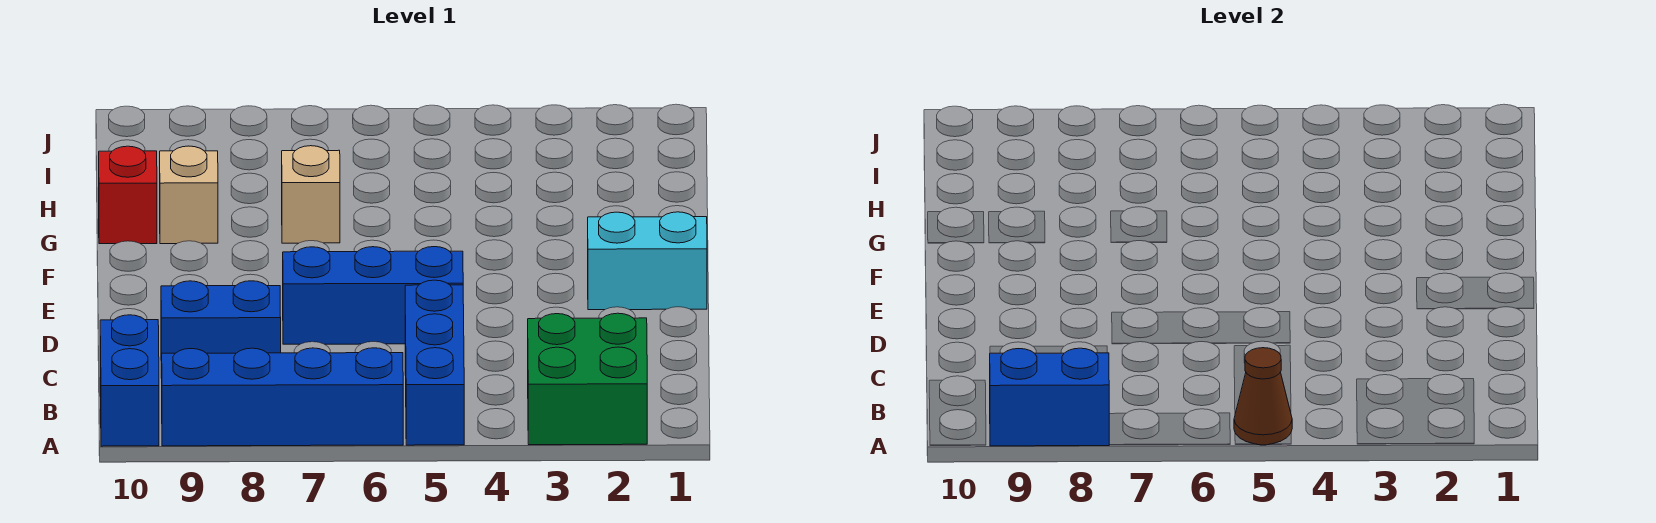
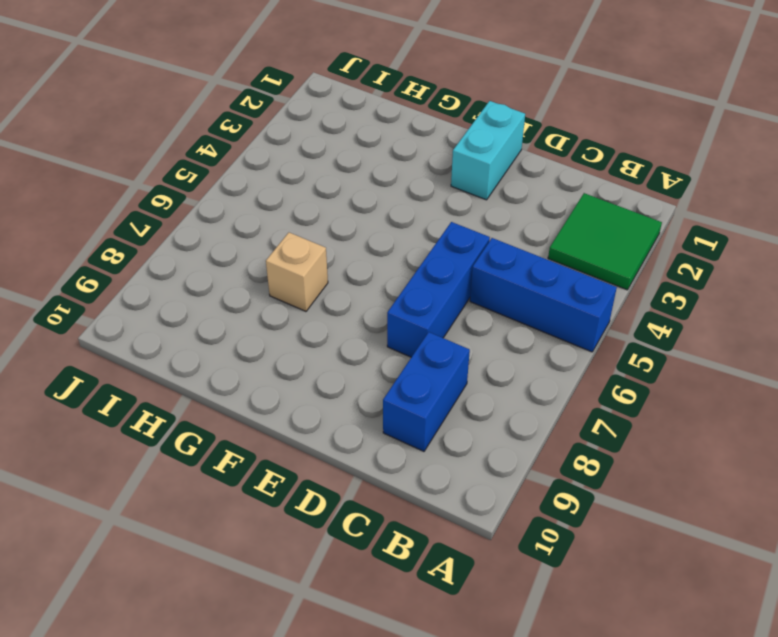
green tile A2:B3 level 1 -> green brick A2:B3 level 1
none -> blue brick A6:A9 level 1
none -> blue brick A10:B10 level 1
none -> tan brick G9 level 1

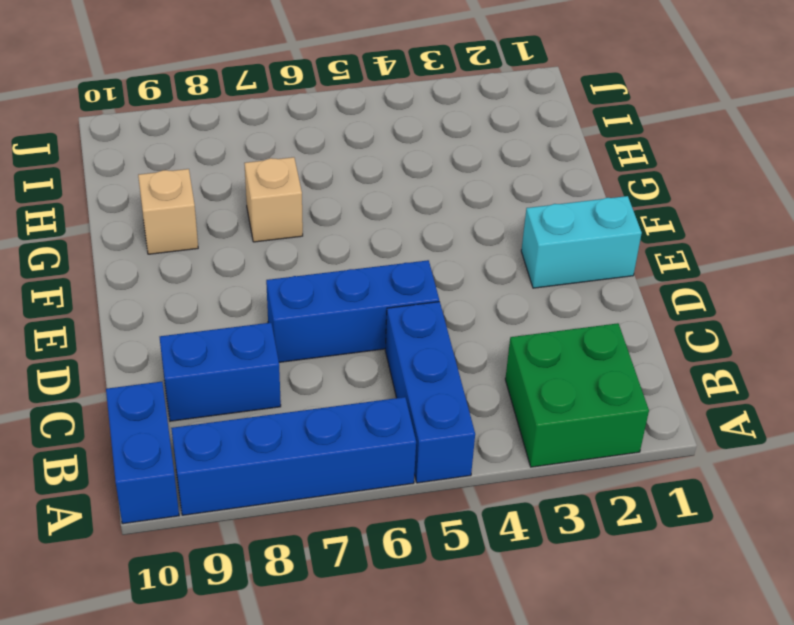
none -> red brick G10 level 1
none -> brown cone A5 level 2
none -> blue brick A8:A9 level 2

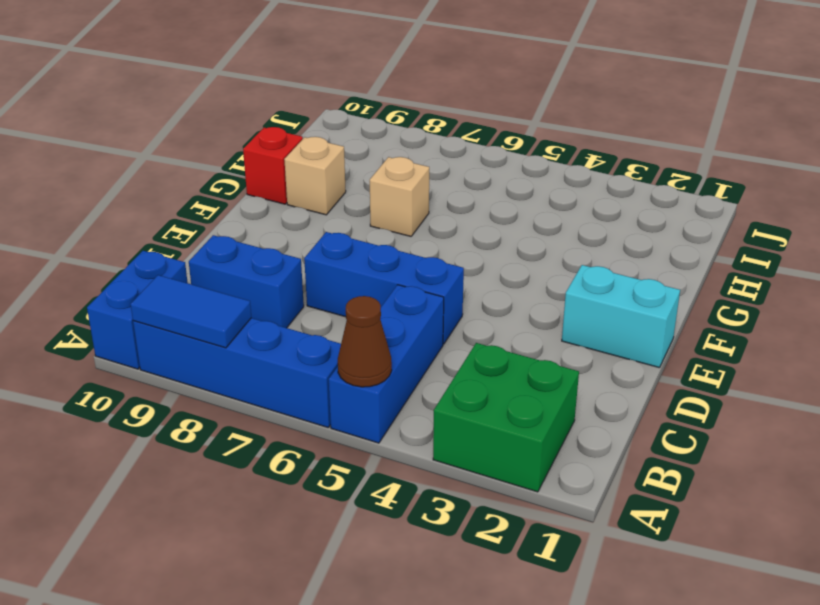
blue tile A8:A9 level 2 -> blue brick A8:A9 level 2

